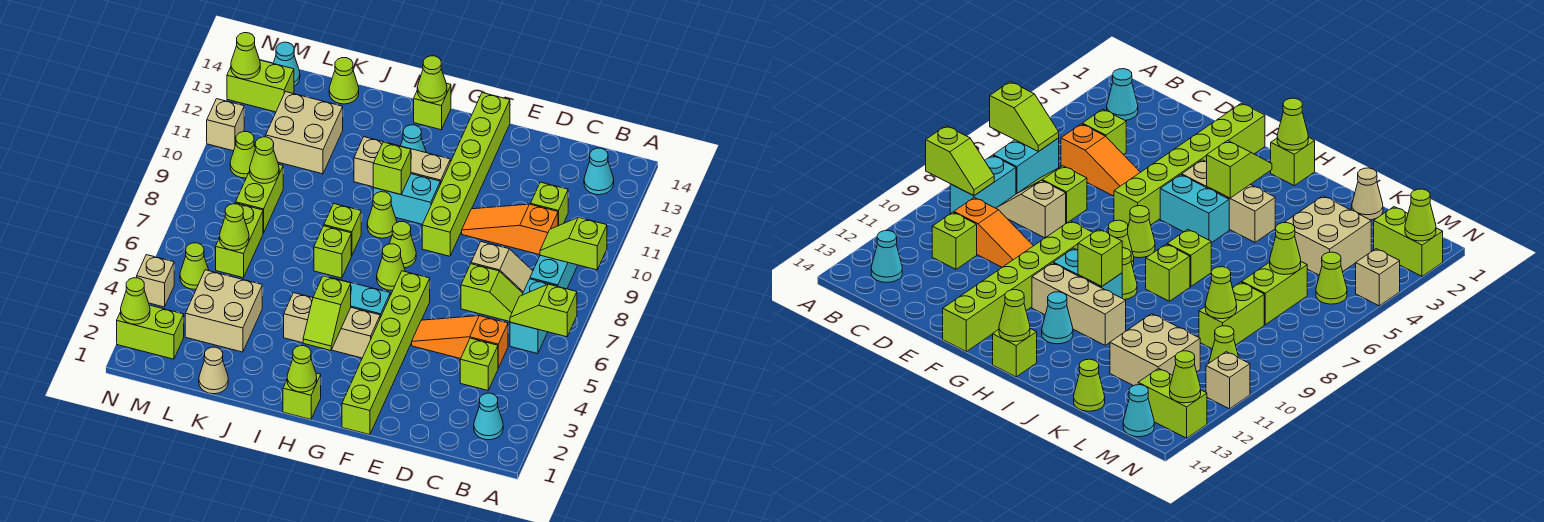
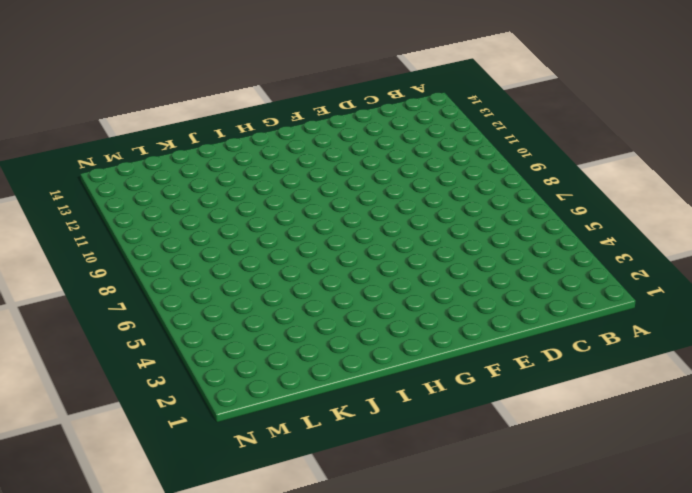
none -> cyan cone B2 level 1
none -> cyan brick B6:B7 level 1
none -> cyan brick B8:B9 level 1
none -> cyan cone B13 level 1

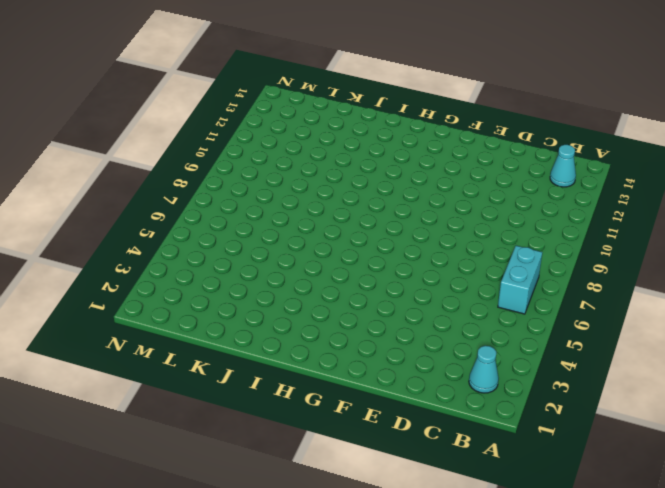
none -> cyan brick B8:B9 level 1
none -> lime brick C4 level 1
none -> orange slope C5:E5 level 1 top C
none -> lime slope C7:D7 level 1 top D

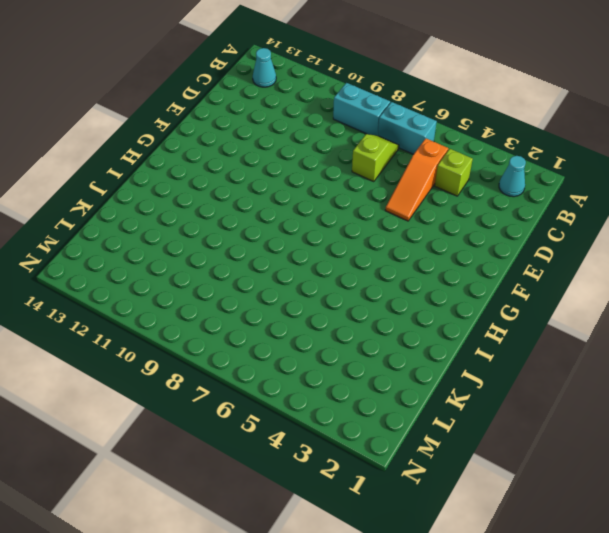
none -> tan slope C8:D8 level 1 top D
none -> orange slope C10:E10 level 1 top C
none -> lime brick C11 level 1
none -> lime brick F1:F6 level 1

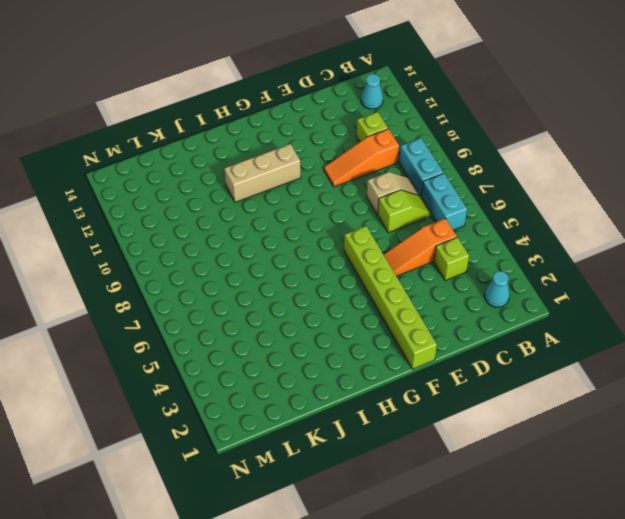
none -> lime brick F9:F14 level 1
none -> tan brick G4:I4 level 1
none -> cyan brick G5:H5 level 1
none -> lime cone G7 level 1

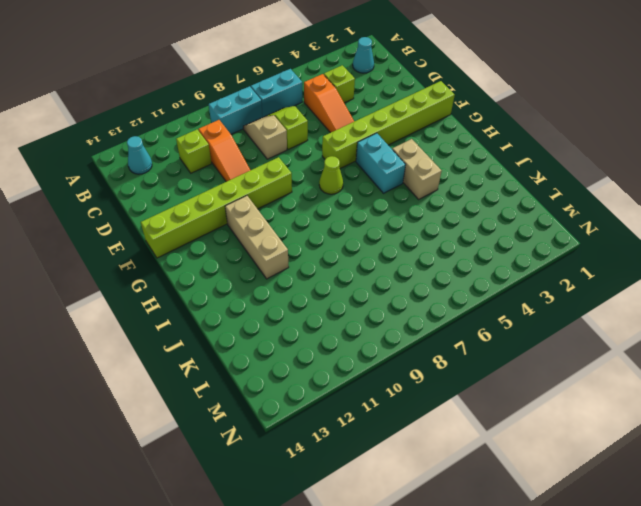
tan brick H4:I4 level 1 -> tan brick G4:I4 level 1
none -> lime cone G8 level 1
none -> cyan brick G10:H10 level 1
none -> lime brick H1 level 1
none -> lime cone H9 level 1

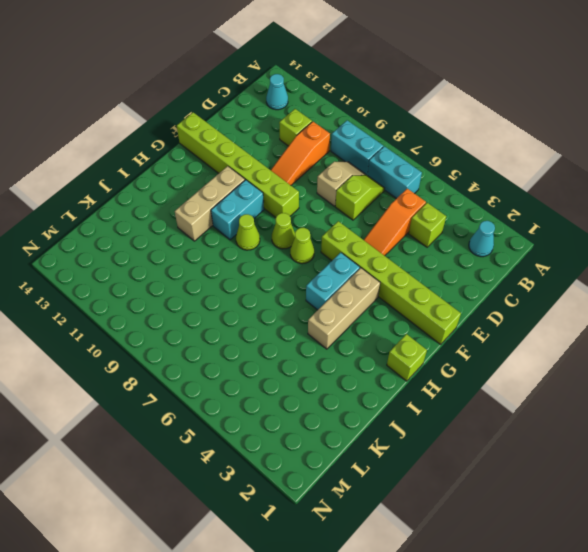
none -> cyan cone H12 level 1
none -> lime brick H14 level 1
none -> lime brick I7 level 1
none -> lime brick I8 level 1

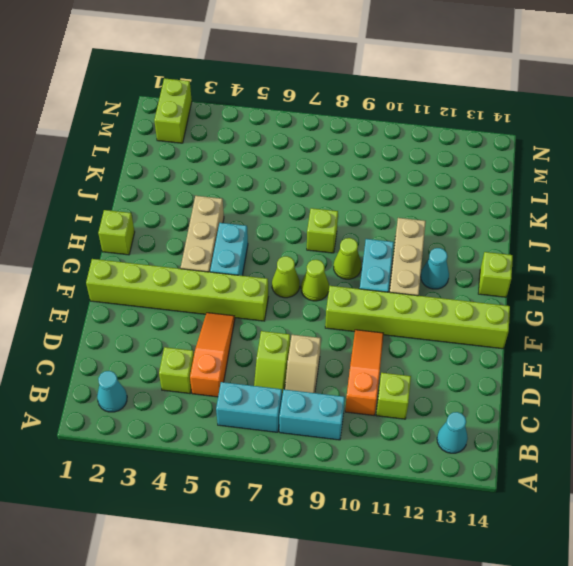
none -> lime brick I7 level 1
none -> tan cone K1 level 1
none -> tan brick K3:L4 level 1
none -> tan brick K11:L12 level 1

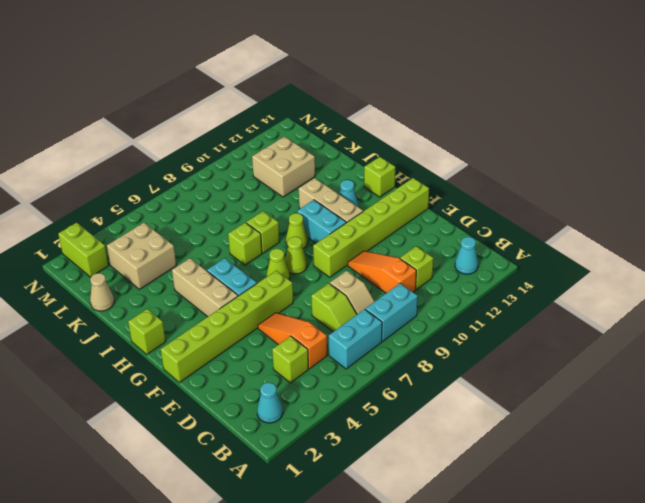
none -> lime cone K14 level 1
none -> lime brick L6:L7 level 1
none -> lime brick L8:L9 level 1
none -> lime cone M5 level 1

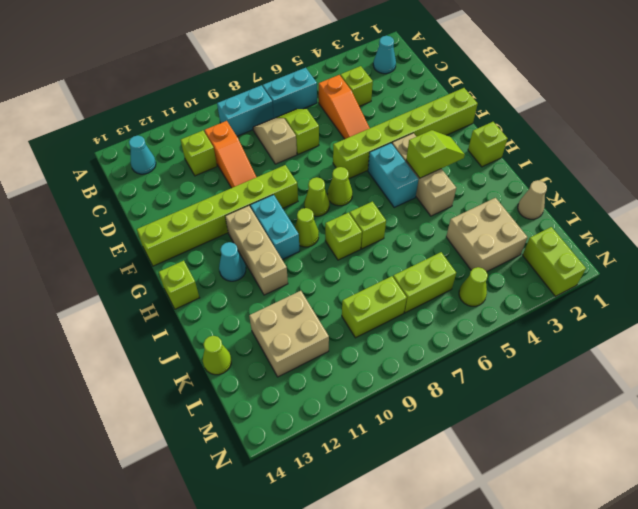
none -> lime cone M10 level 1
none -> lime brick M13:N13 level 1
none -> cyan cone M14 level 1
none -> tan brick N4 level 1

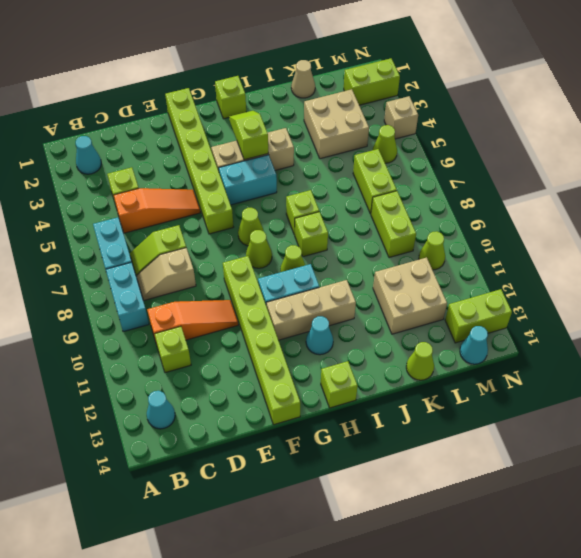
none -> tan brick N11 level 1
none -> lime slope A6:B6 level 2 top A
none -> lime slope A9:B9 level 2 top A
none -> lime cone H1 level 2

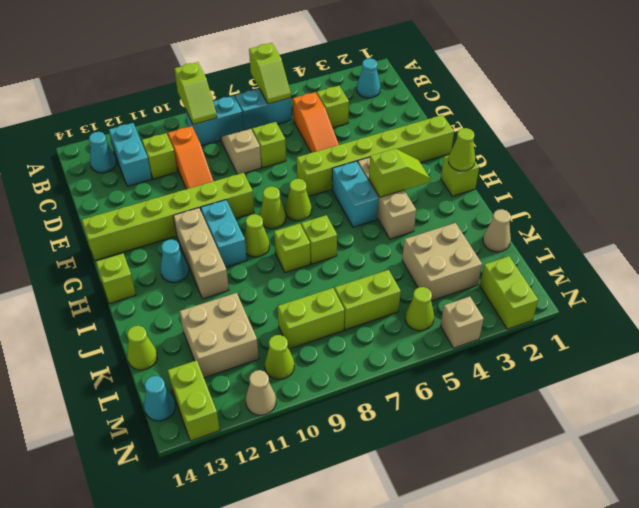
cyan brick B12:C12 level 1 -> none
tan cone N11 level 1 -> tan brick N11 level 1
none -> lime brick H10 level 2
none -> lime cone H14 level 2
none -> lime cone L6 level 2
none -> lime cone L9 level 2

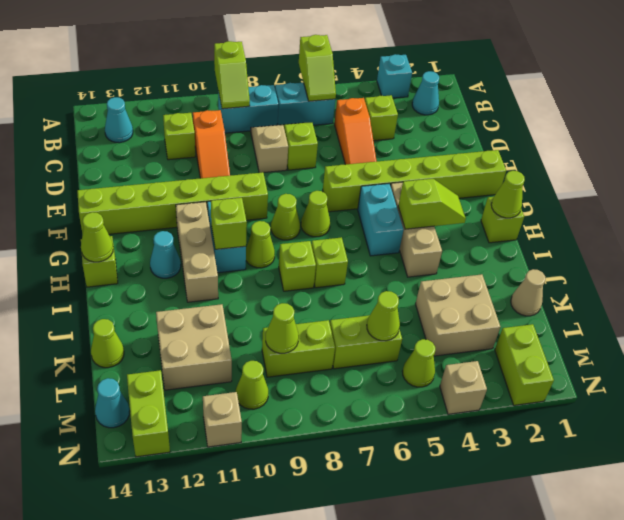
cyan brick A3 level 1 -> none
none -> lime cone N2 level 2
none -> lime cone N13 level 2

